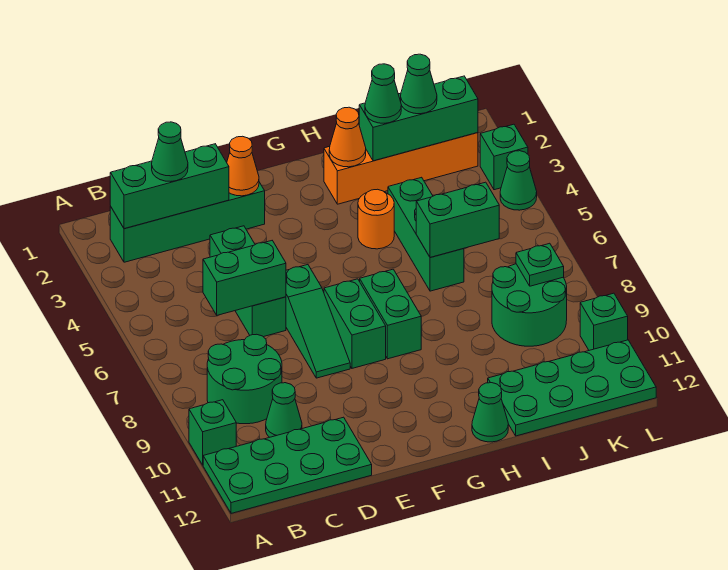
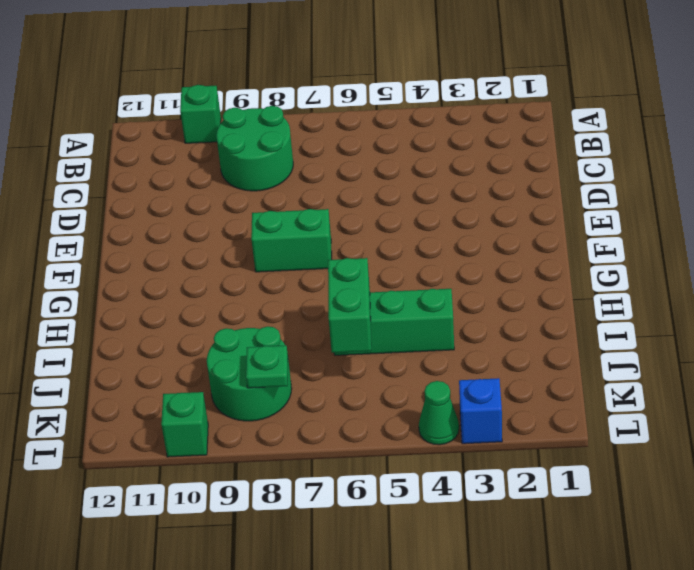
blue brick L3 level 1 -> green brick L3 level 1
none -> green plate A11:D12 level 1
none -> green brick B2:E2 level 1
none -> green cone C10 level 1

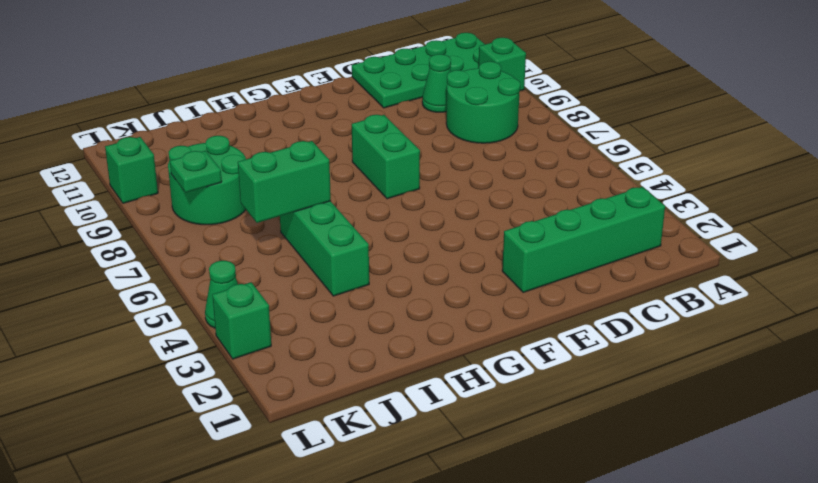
none -> green brick D4:D6 level 1
none -> green slope E6:E8 level 1 top 6
none -> green brick G7:G8 level 1

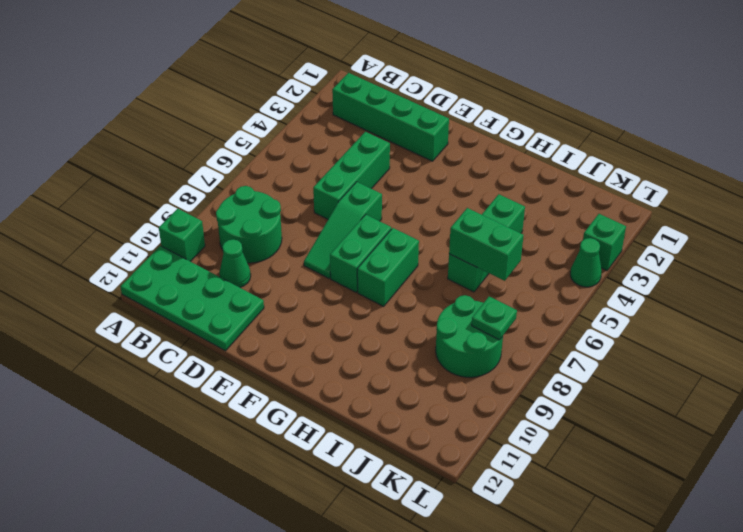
none -> orange brick H2:K2 level 1
none -> orange round brick H4 level 1
none -> green cone H12 level 1

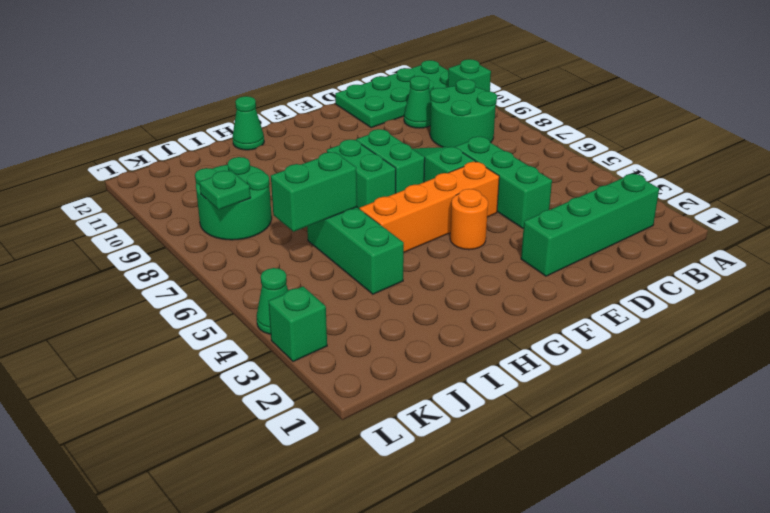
orange brick E5:H5 level 1 -> orange brick H2:K2 level 1
orange round brick F4 level 1 -> orange round brick H4 level 1
none -> green plate I11:L12 level 1
none -> green brick L10 level 1
none -> green brick B2:D2 level 2

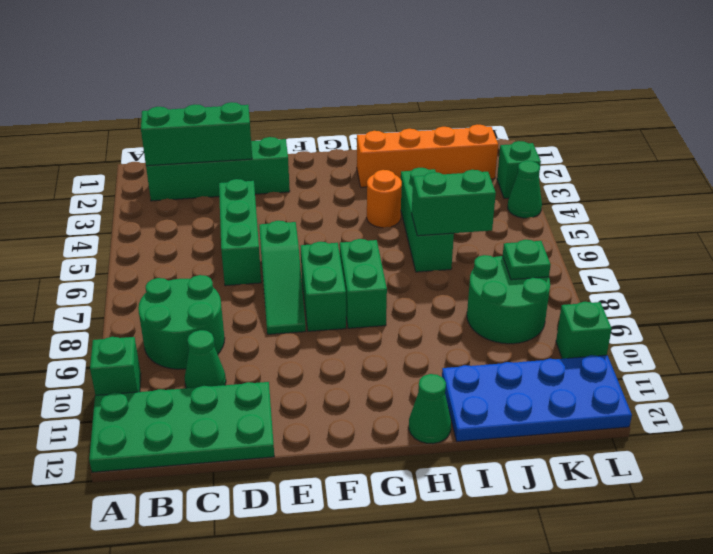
blue plate I11:L12 level 1 -> green plate I11:L12 level 1
none -> green brick C6:D6 level 2
none -> orange cone E2 level 2
none -> orange cone H2 level 2

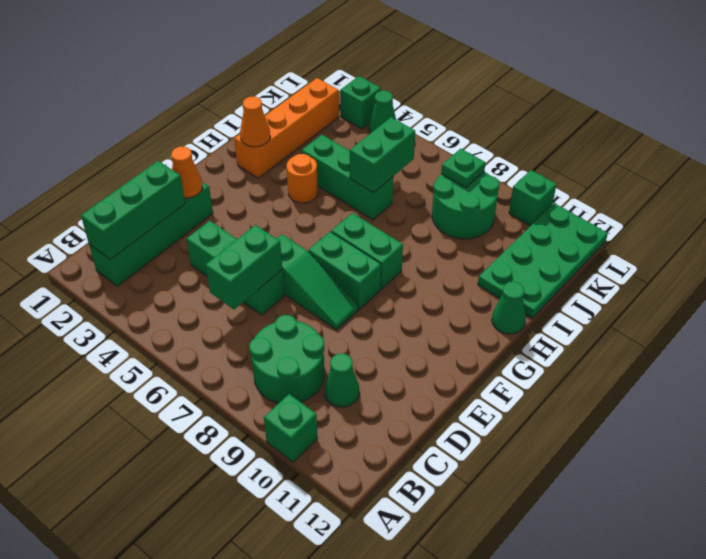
none -> green plate A11:D12 level 1
none -> green brick I2:K2 level 2
none -> green cone C2 level 3

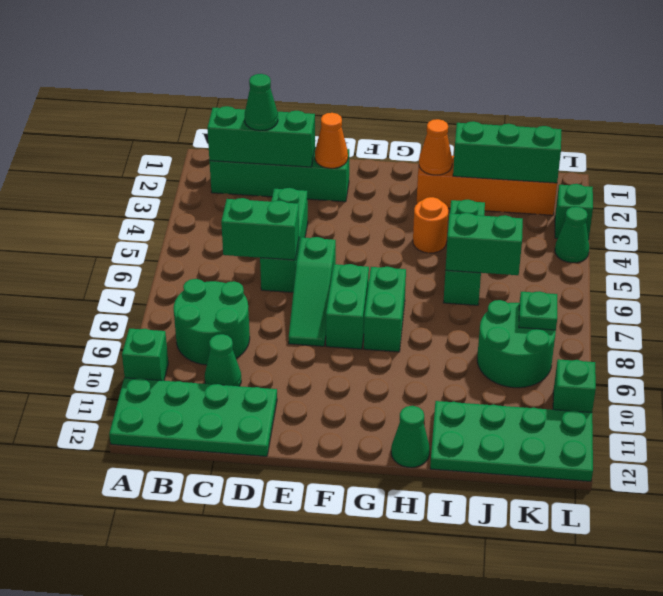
none -> green cone I2 level 3
none -> green cone J2 level 3

